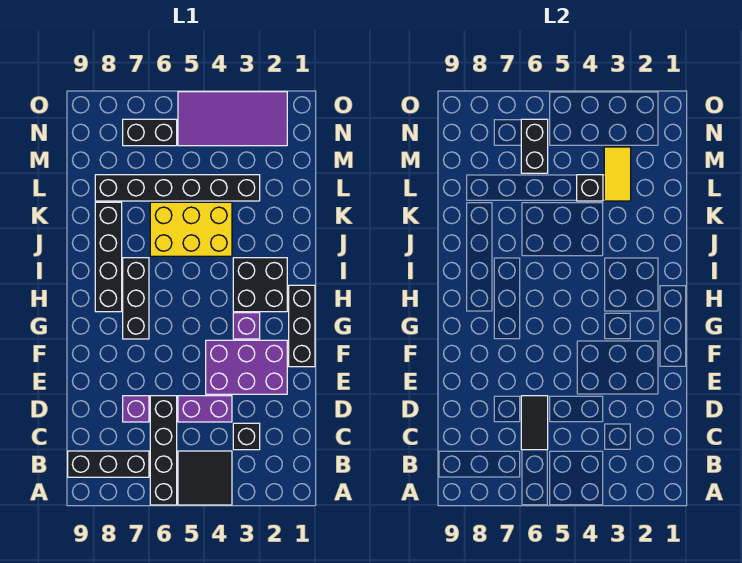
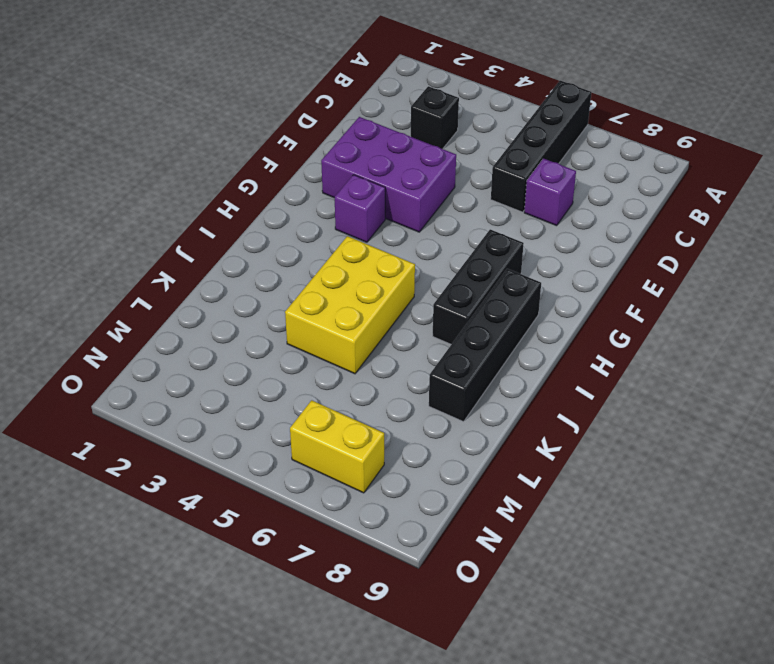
yellow brick I4:K5 level 1 -> yellow brick J4:K6 level 1
yellow brick N6:N7 level 1 -> black brick N6:N7 level 1
none -> black tile A4:B5 level 1
none -> black brick B7:B9 level 1
none -> purple brick D4:D5 level 1

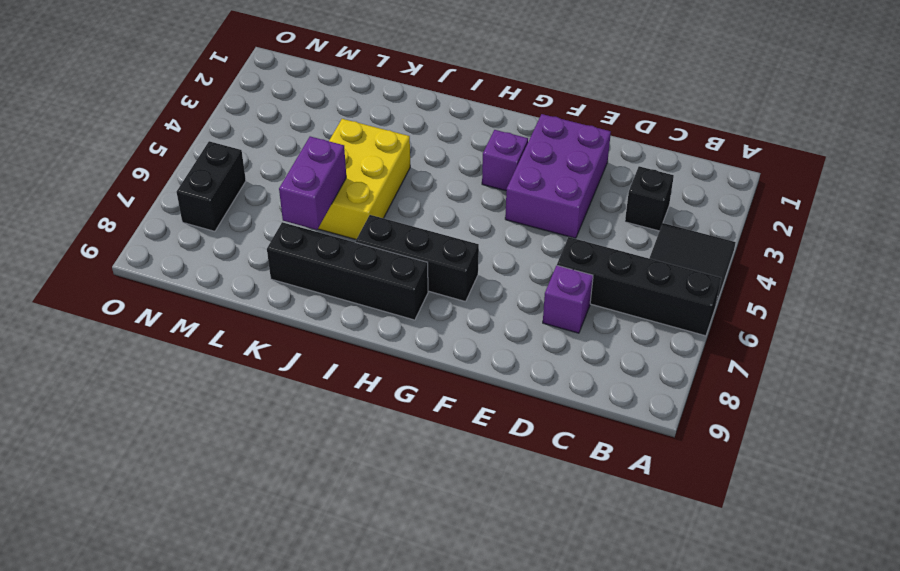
purple brick K6:K7 level 2 -> purple brick D4:D5 level 1
none -> black brick B7:B9 level 1
none -> black brick F1:H1 level 1
none -> black brick H2:I3 level 1

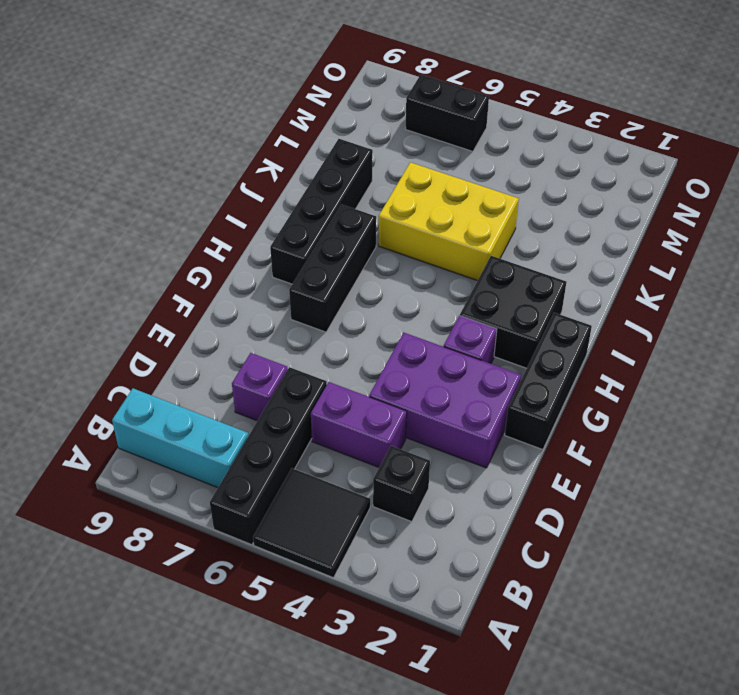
cyan brick B7:B9 level 1 -> black brick B7:B9 level 1
none -> black brick L3:L8 level 1
none -> purple tile N2:O5 level 1
none -> black tile C6:D6 level 2

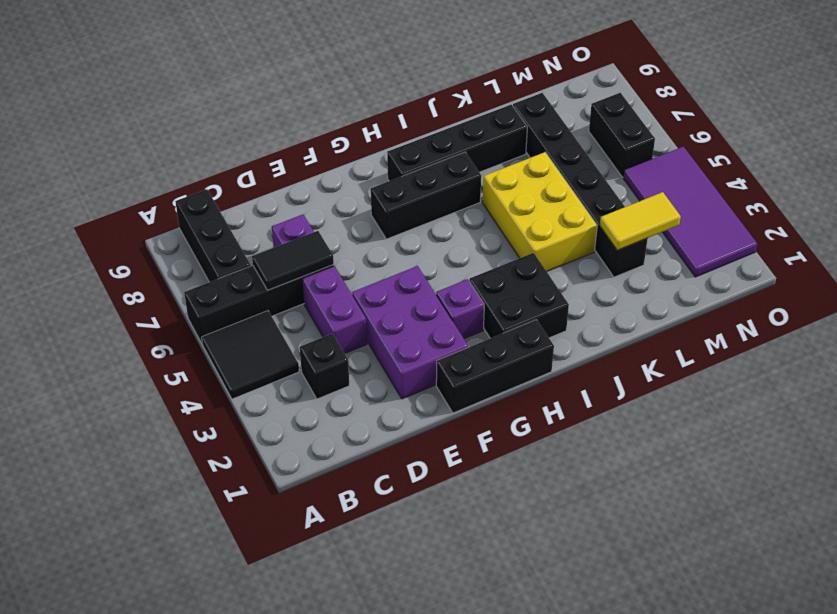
none -> black brick L4 level 2
none -> black brick M6:N6 level 2

